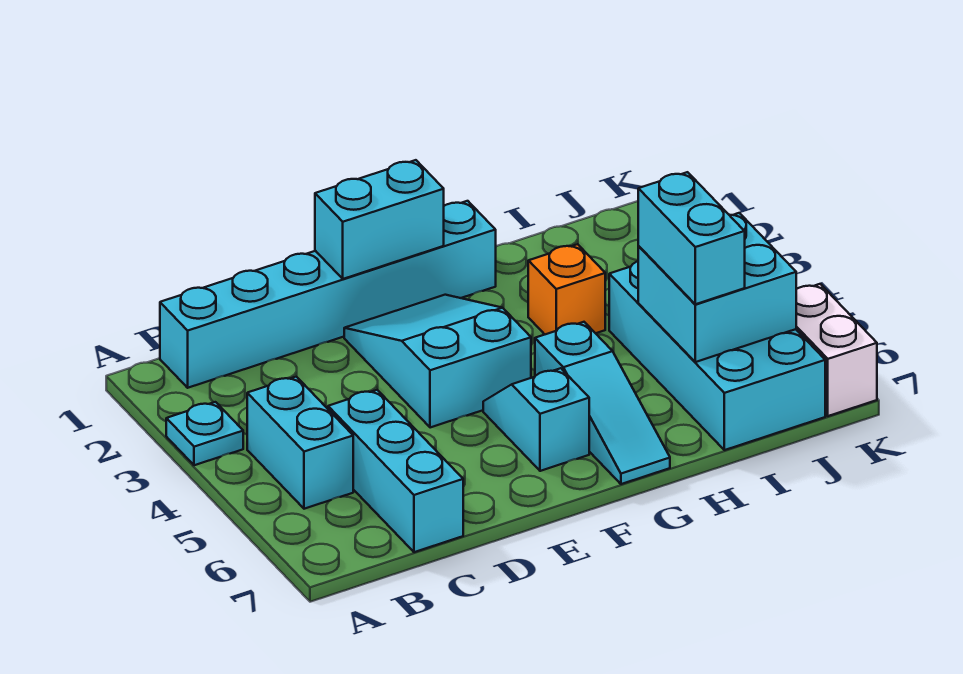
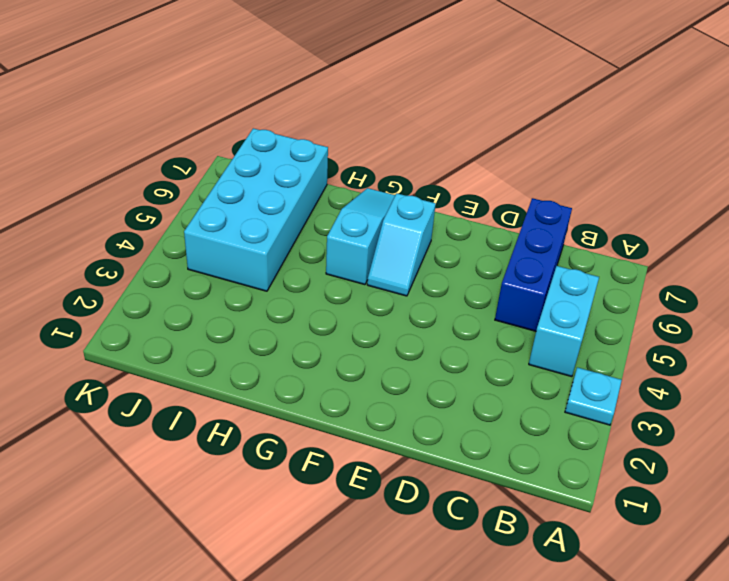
blue brick C5:C7 level 1 -> cyan brick C5:C7 level 1
none -> cyan brick B1:G1 level 1
none -> cyan slope E2:F4 level 1 top 4
none -> orange brick H3 level 1

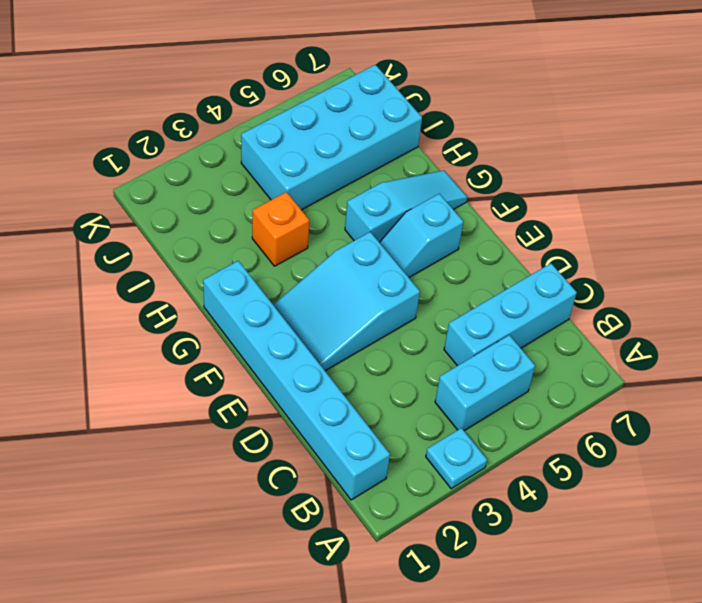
none -> white brick K6:K7 level 1
none -> cyan brick E1:F1 level 2
none -> cyan brick I5:J6 level 2

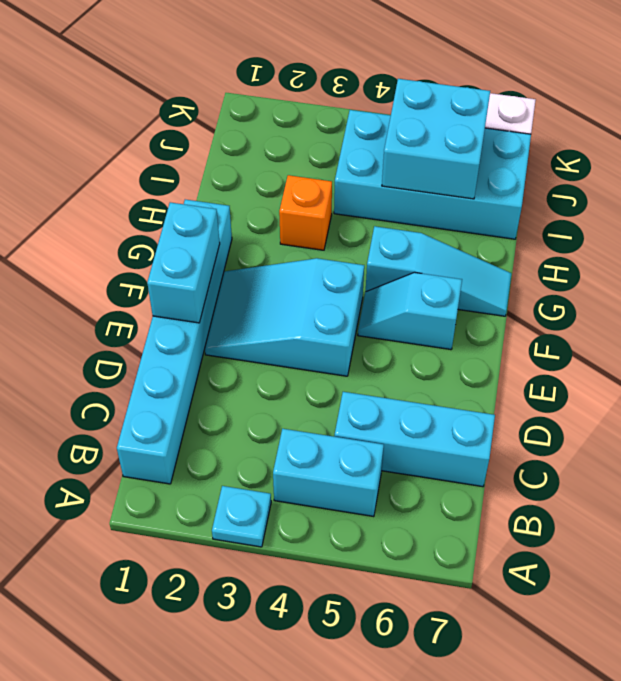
none -> cyan brick I5:I6 level 3

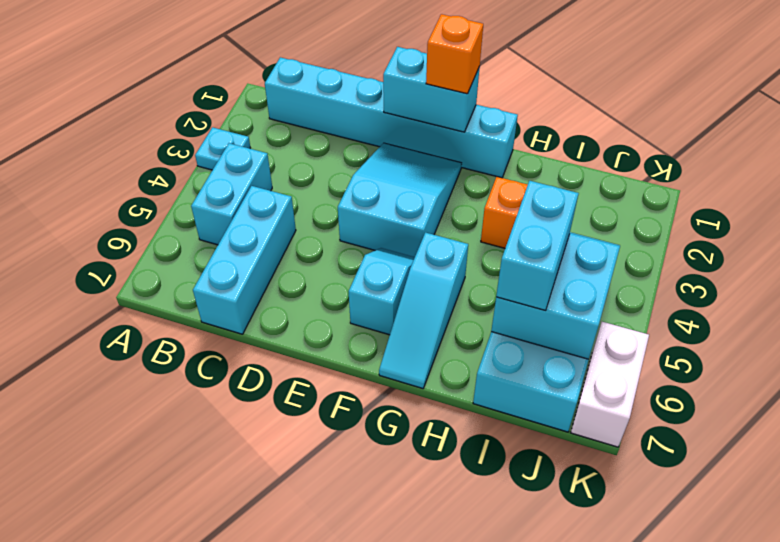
orange brick F1 level 3 -> none

